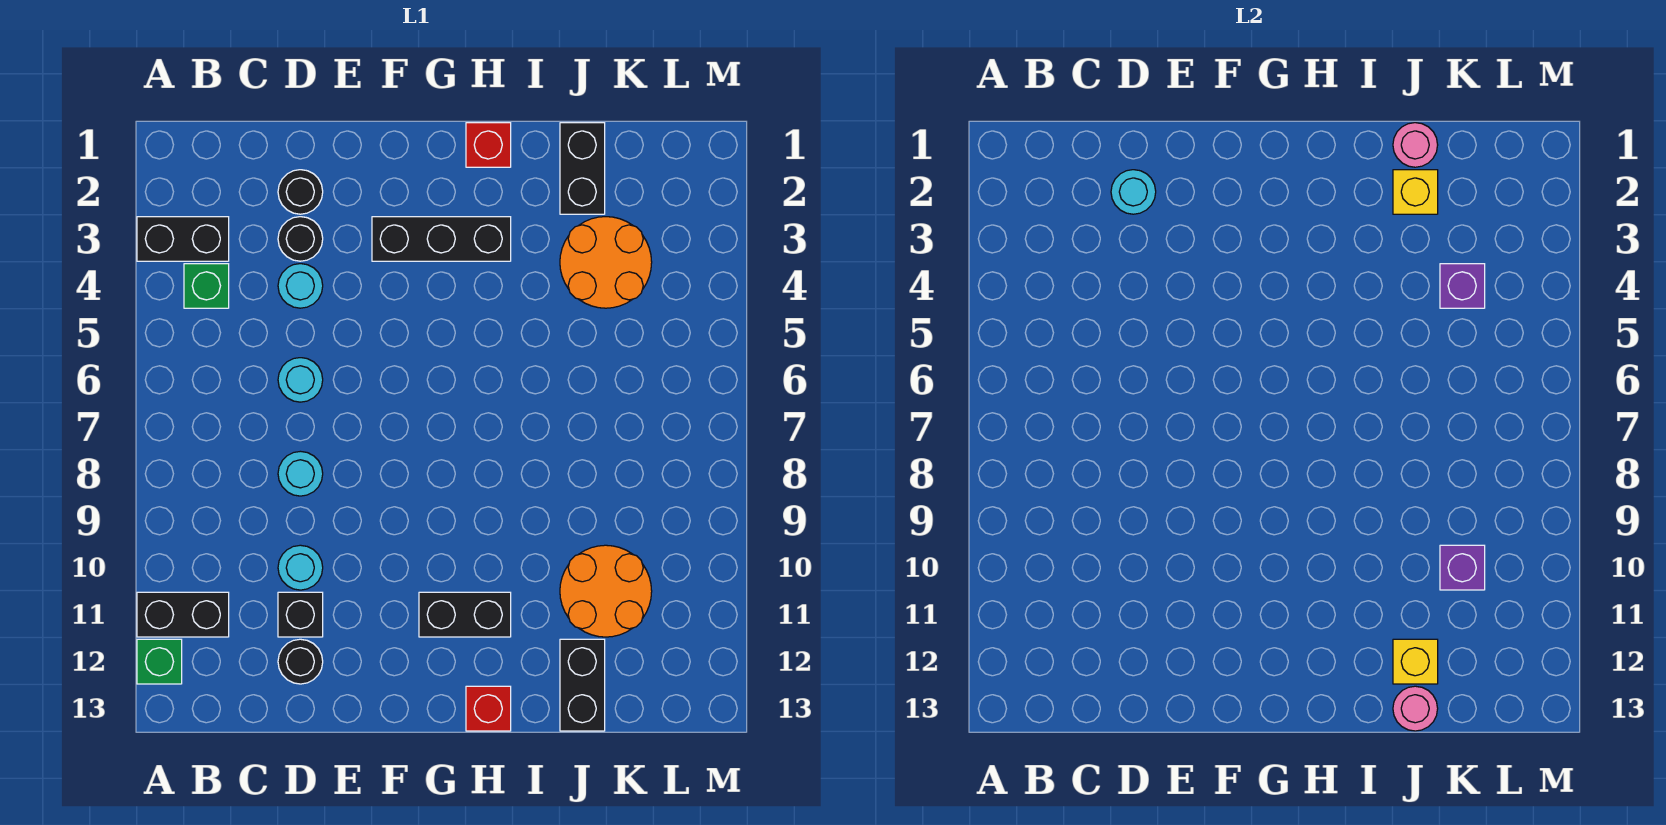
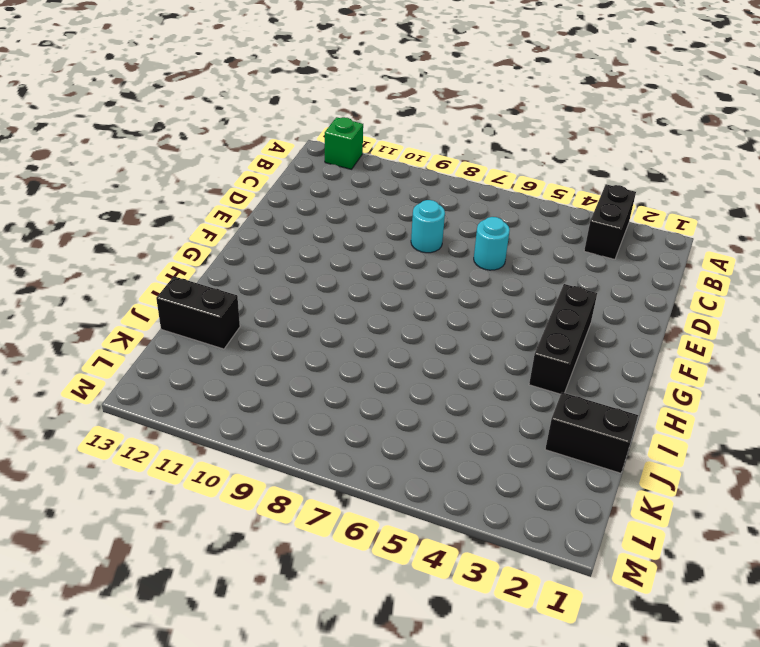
none -> black brick A11:B11 level 1
none -> green brick B4 level 1
none -> black round brick D2 level 1

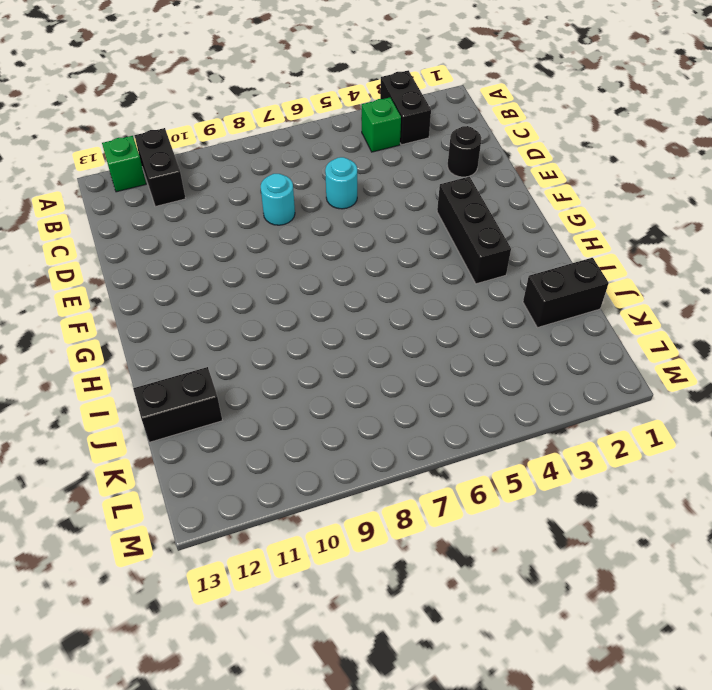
none -> black round brick D3 level 1
none -> cyan round brick D4 level 1
none -> cyan round brick D10 level 1

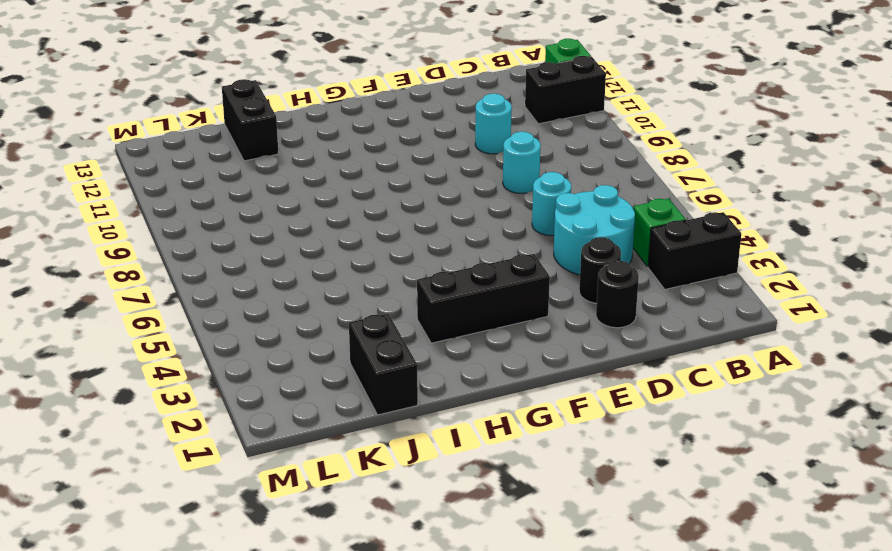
cyan round brick C4:D5 level 1 -> cyan round brick D4 level 1
none -> black brick D11 level 1
none -> black round brick D12 level 1
none -> black brick G11:H11 level 1

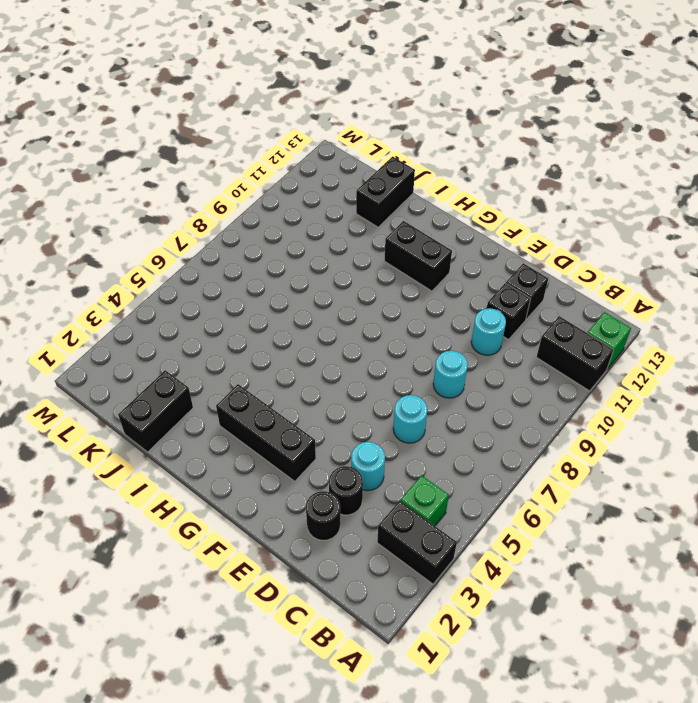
black brick D12 level 1 -> black round brick D12 level 1
none -> red brick H1 level 1
none -> red brick H13 level 1
none -> orange round brick J3:K4 level 1

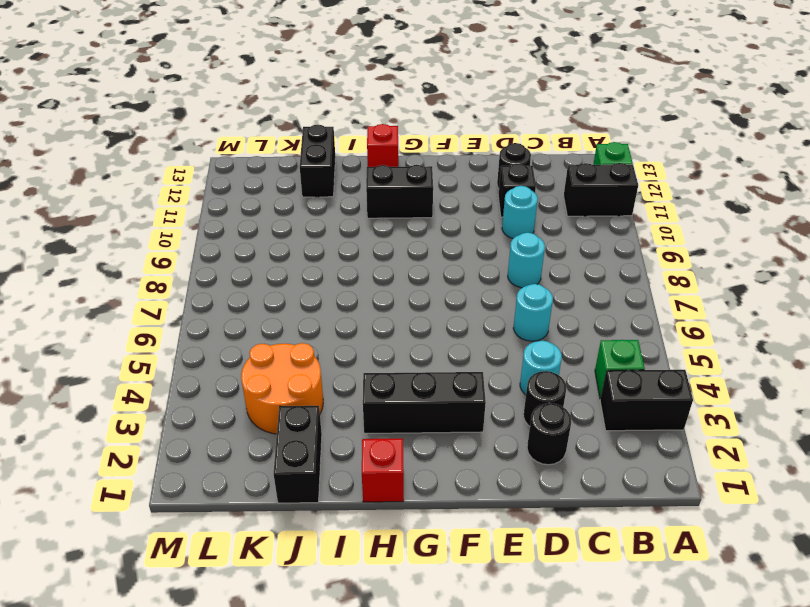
none -> orange round brick J10:K11 level 1
none -> cyan round brick D2 level 2
none -> pink round brick J1 level 2

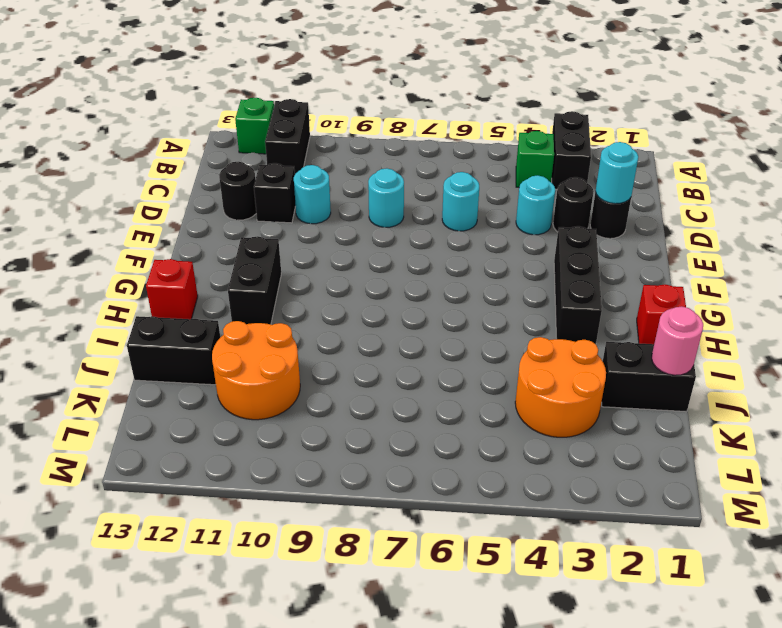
none -> yellow brick J2 level 2
none -> yellow brick J12 level 2
none -> pink round brick J13 level 2

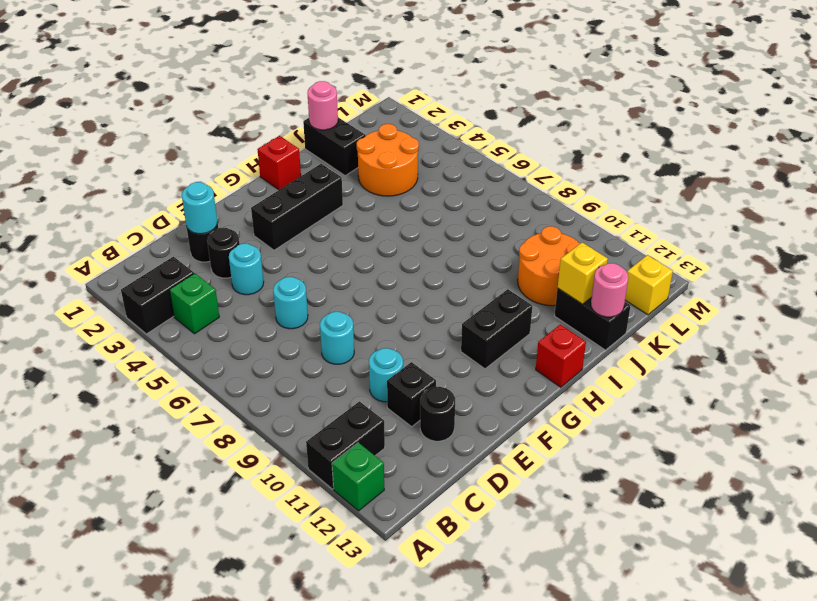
yellow brick L13 level 1 -> yellow brick J2 level 2
none -> purple brick K4 level 2
none -> purple brick K10 level 2

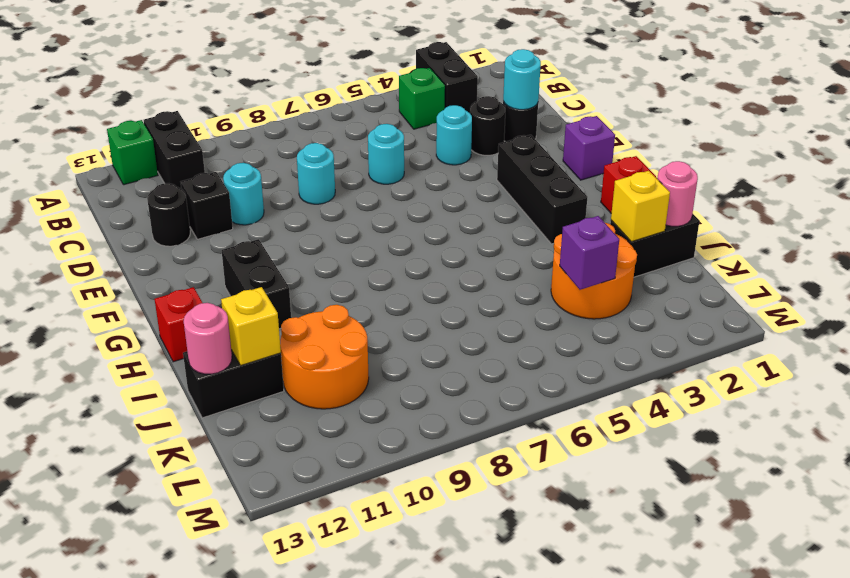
purple brick F1 level 1 -> purple brick K10 level 2

